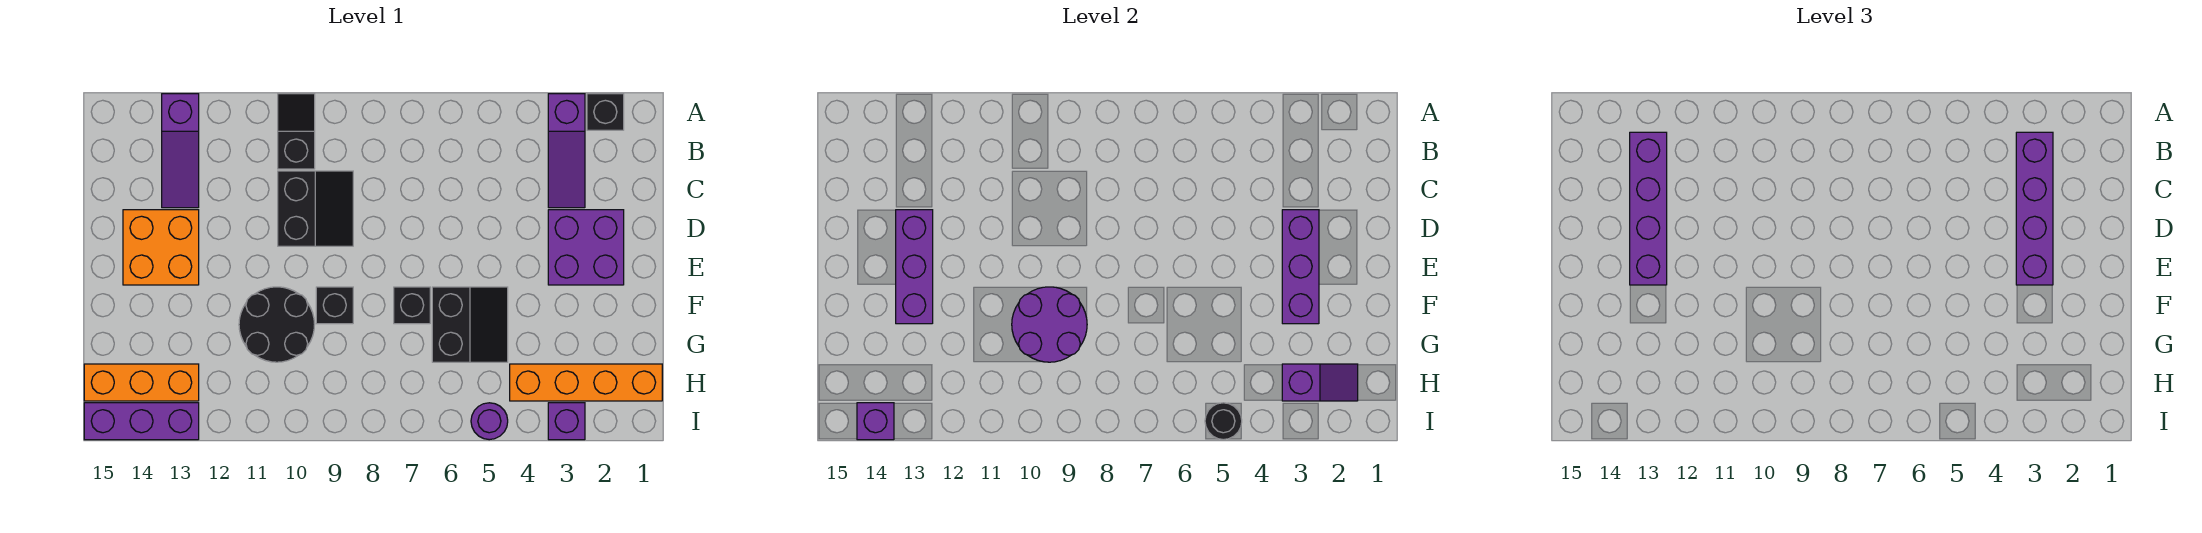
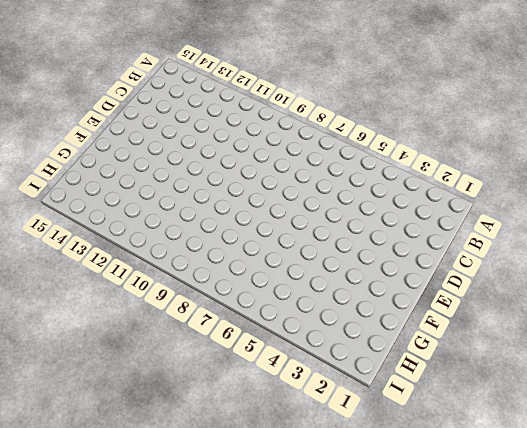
none -> black brick A2 level 1
none -> purple slope A3:C3 level 1 top A
none -> black slope A10:B10 level 1 top B

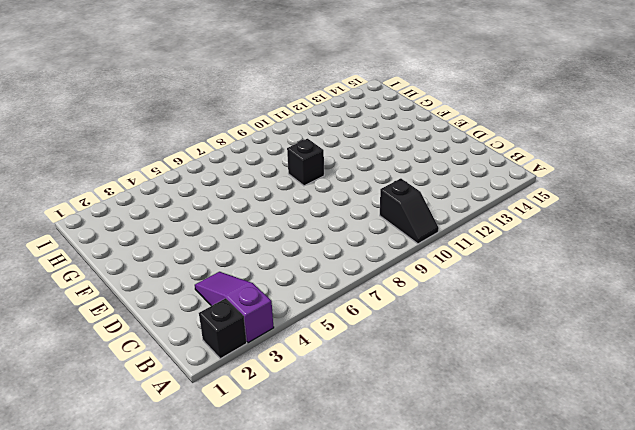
none -> purple slope A13:C13 level 1 top A
none -> black slope C9:D10 level 1 top 10
none -> purple brick D2:E3 level 1

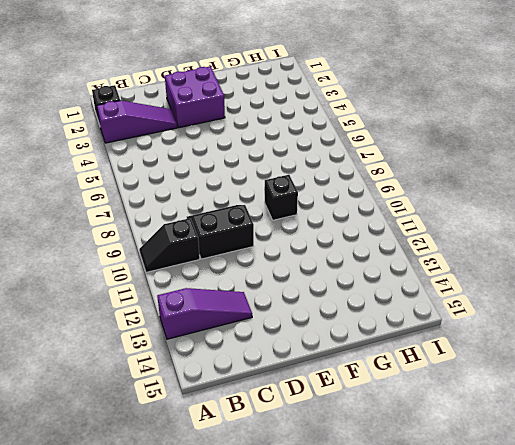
none -> orange brick D13:E14 level 1
none -> black slope F5:G6 level 1 top 6
none -> black brick F7 level 1

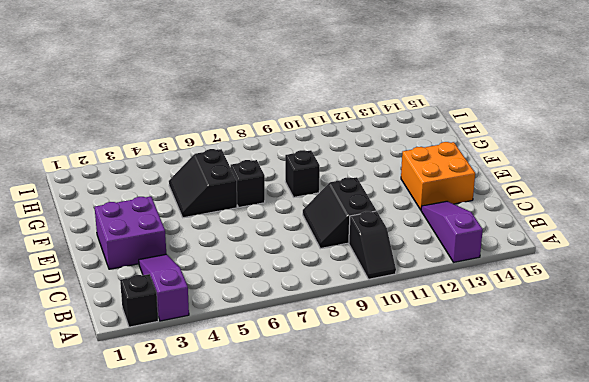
none -> black round brick F10:G11 level 1
none -> orange brick H1:H4 level 1
none -> orange brick H13:H15 level 1

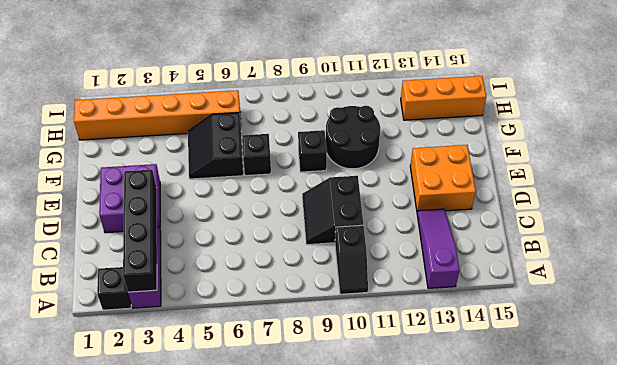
black brick A3:D3 level 2 -> purple brick D3:F3 level 2
orange brick H1:H6 level 1 -> orange brick H1:H4 level 1
none -> purple brick I3 level 1
none -> purple round brick I5 level 1
none -> purple brick I13:I15 level 1

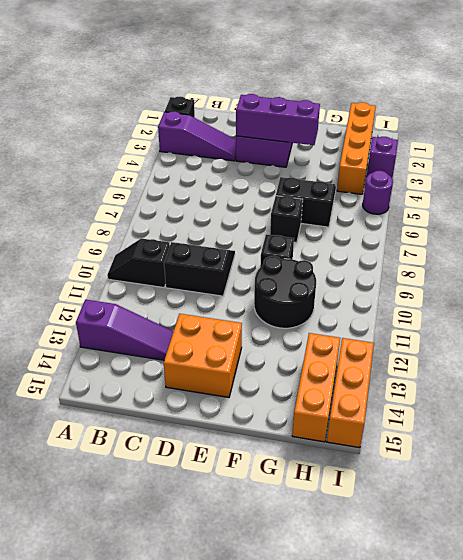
orange brick I13:I15 level 1 -> purple brick I13:I15 level 1
none -> purple brick D13:F13 level 2
none -> purple round brick F9:G10 level 2
none -> purple slope H2:H3 level 2 top 3

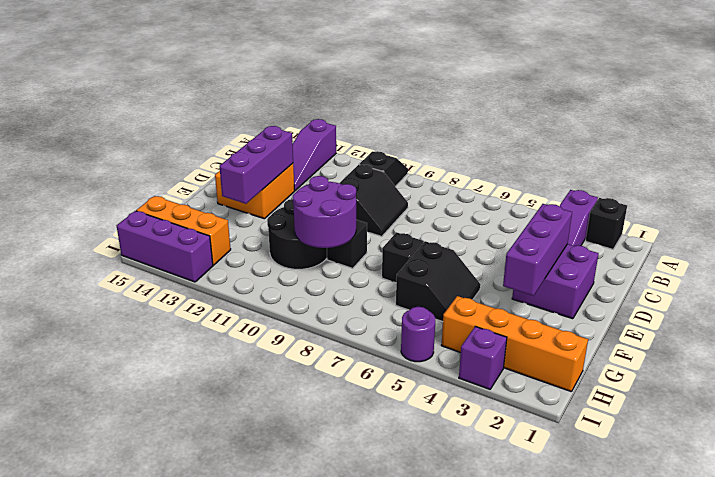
none -> purple slope H2:H3 level 2 top 3
none -> black round brick I5 level 2
none -> purple brick I14 level 2

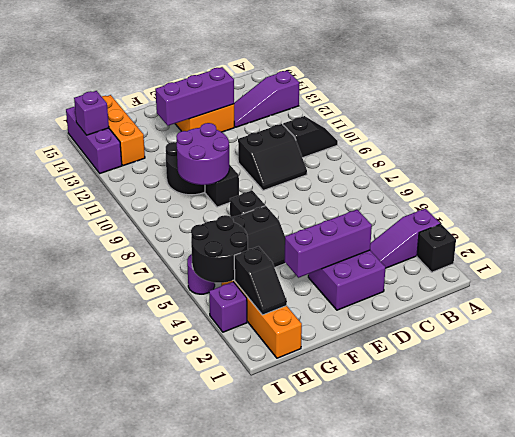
black slope H2:H3 level 2 top 3 -> purple slope H2:H3 level 2 top 3
black round brick H4:I5 level 2 -> black round brick I5 level 2
none -> purple brick B3:E3 level 3
none -> purple brick B13:E13 level 3

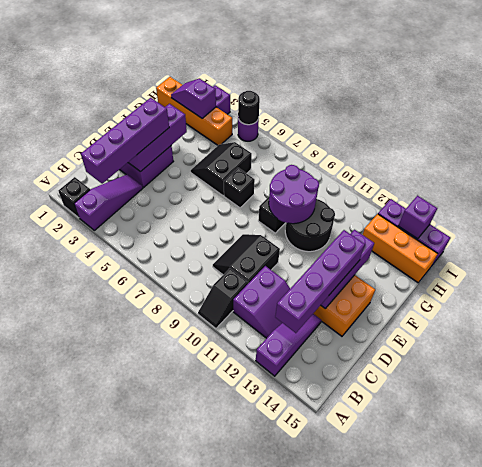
purple slope B11:C12 level 1 top 11 -> none

